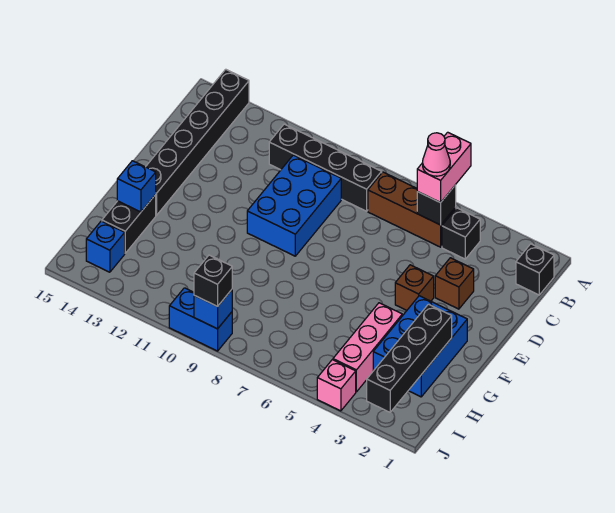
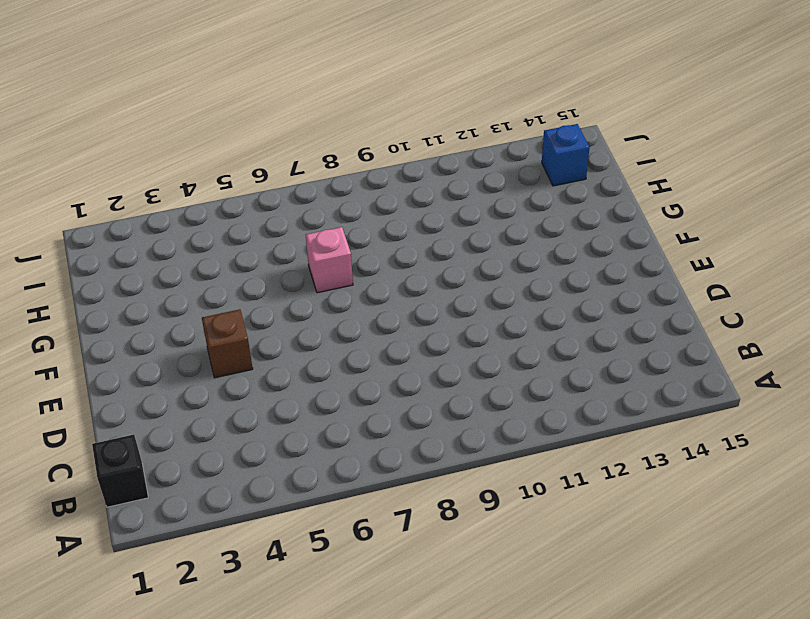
pink brick G7 level 1 -> pink brick J4 level 1
none -> black brick A14:F14 level 1
none -> black brick B4 level 1
none -> brown brick B5:B7 level 1

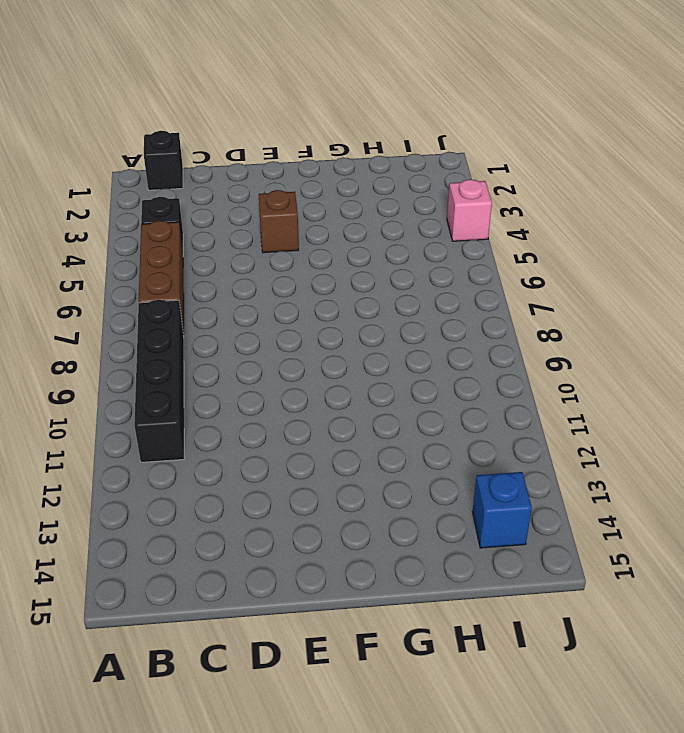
none -> black brick A14:F14 level 1
none -> blue brick C9:E10 level 1
none -> brown brick D3 level 1

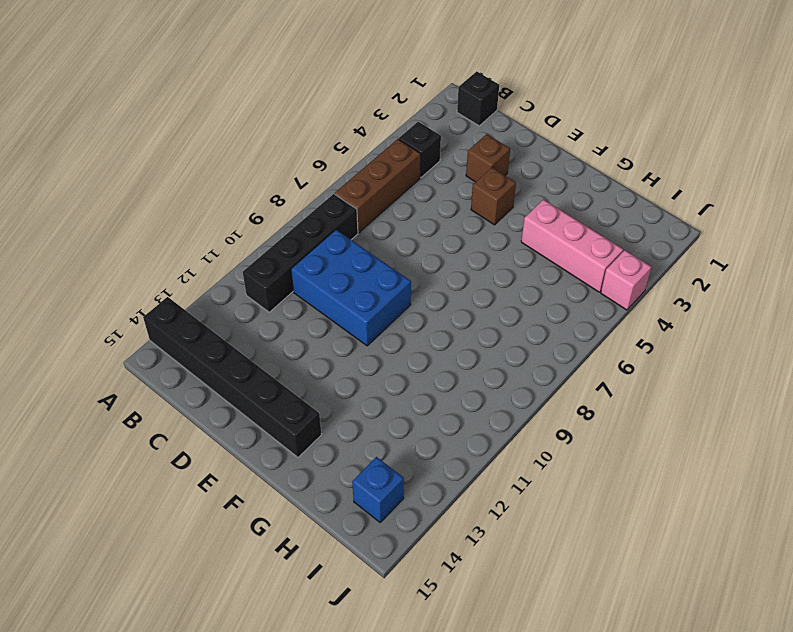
none -> blue brick F2:H3 level 1
none -> black brick G14:H14 level 1
none -> blue brick J9:J10 level 1

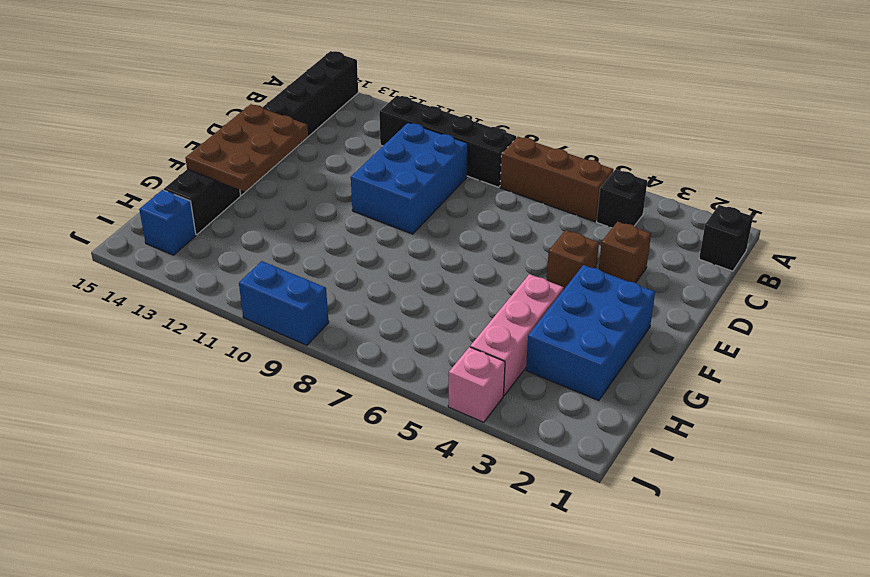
brown plate E13:G14 level 2 -> blue brick G14 level 2
none -> black brick B5 level 2
none -> black brick G2:J2 level 2
none -> blue brick J9 level 2

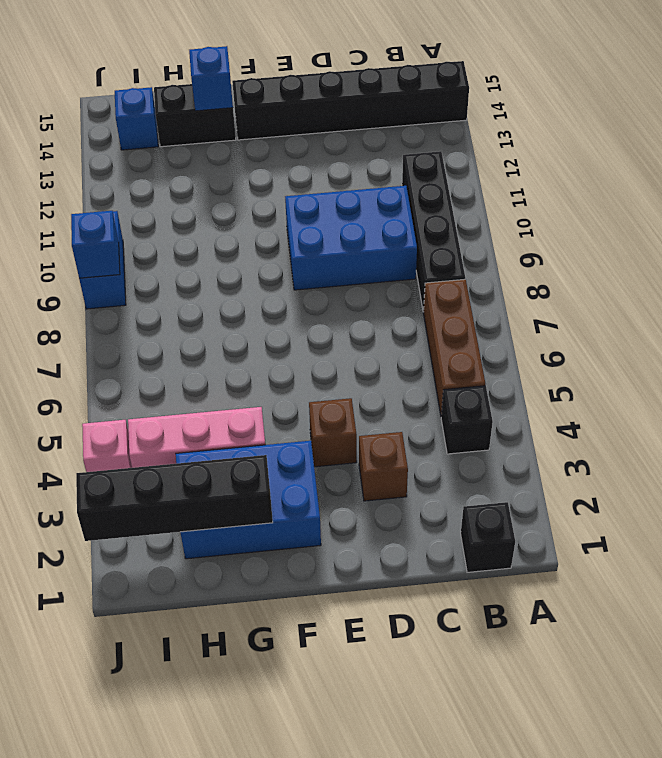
none -> black brick B5 level 2
none -> pink brick A5:B5 level 3
none -> black brick J9 level 3

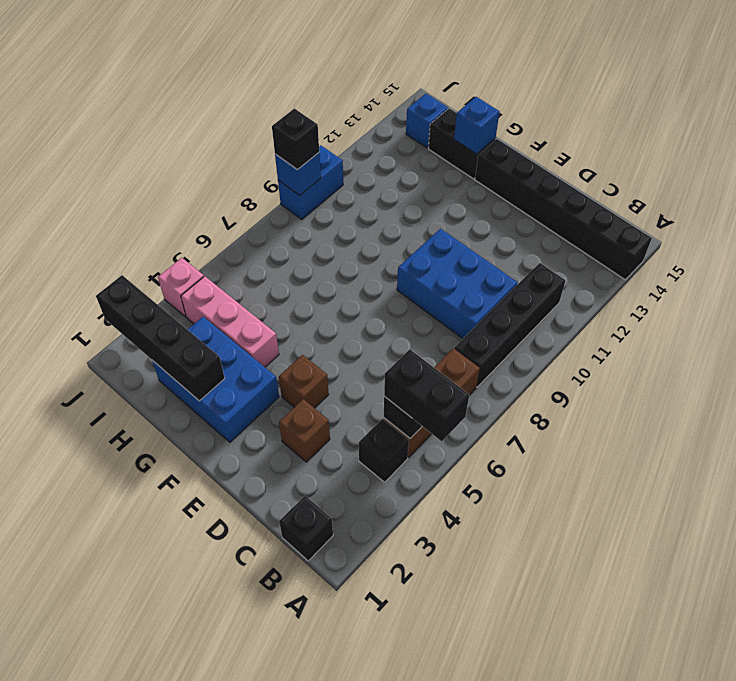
black brick A5:B5 level 3 -> pink brick A5:B5 level 3
none -> pink cone B5 level 4

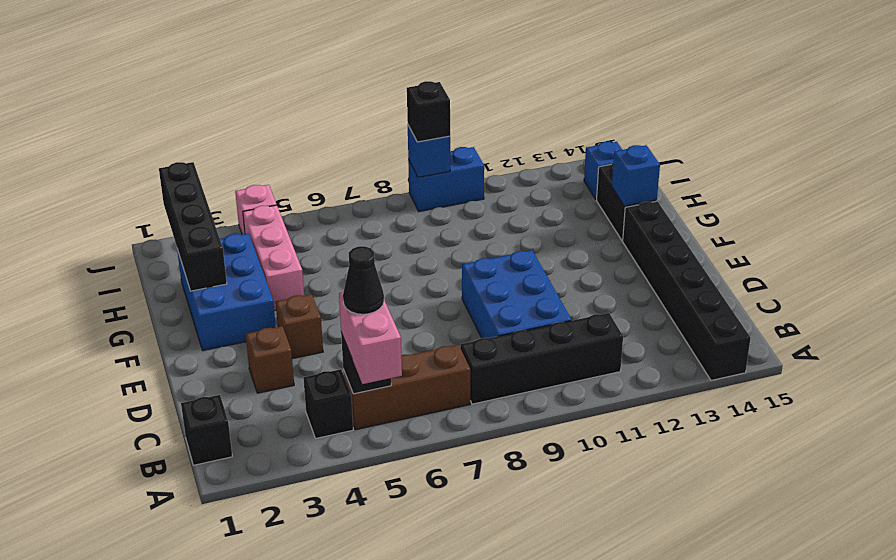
black cone B5 level 4 -> pink cone B5 level 4

